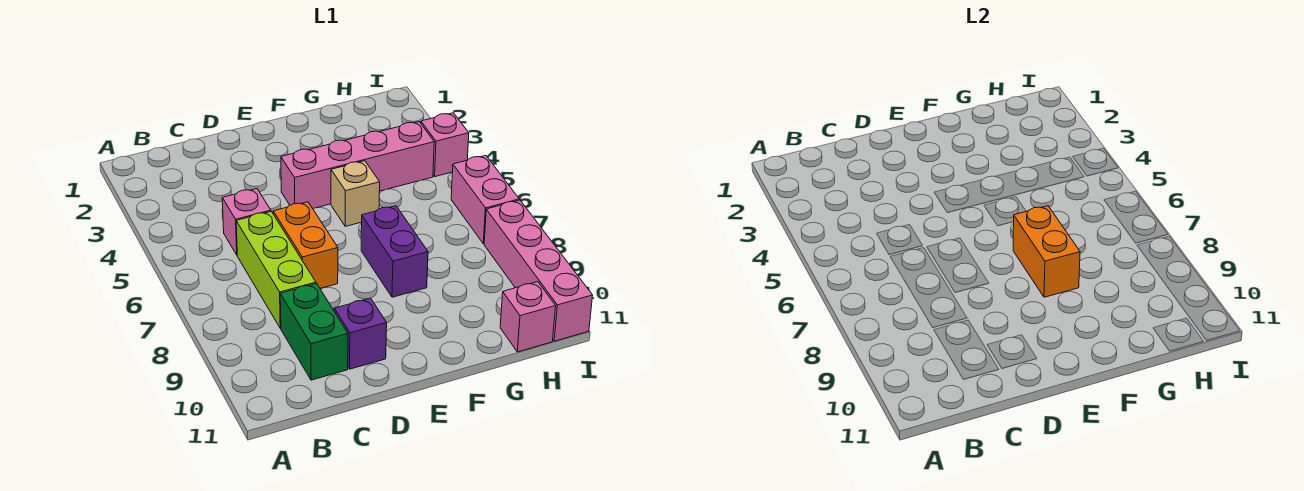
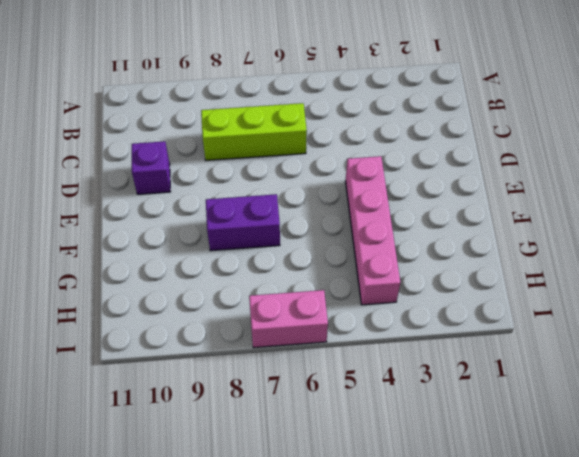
none -> pink brick C5 level 1
none -> green brick C9:C10 level 1
none -> orange brick D6:D7 level 1

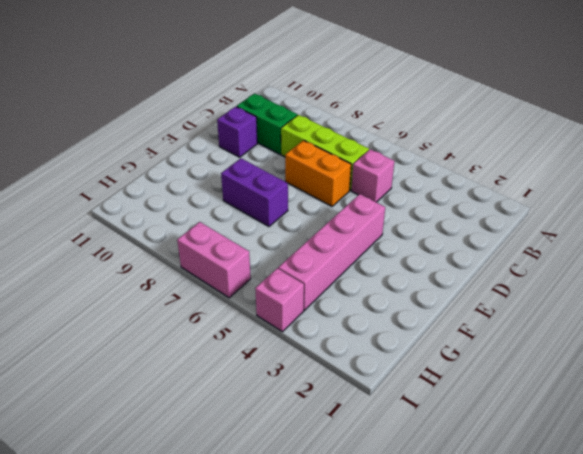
none -> tan brick F5 level 1
none -> pink brick H11 level 1
none -> pink brick I8:I11 level 1

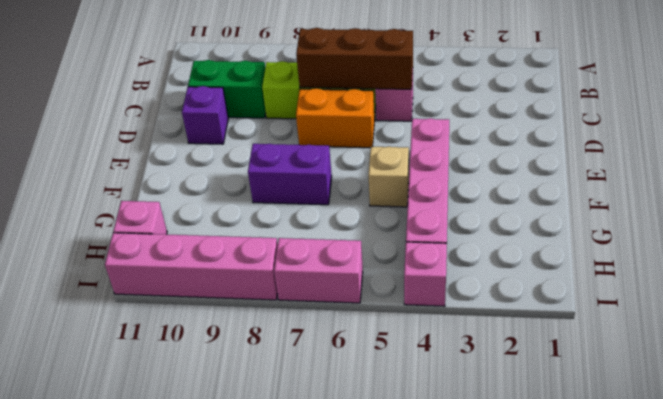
brown brick C5:C7 level 2 -> none
none -> orange brick F7:F8 level 2

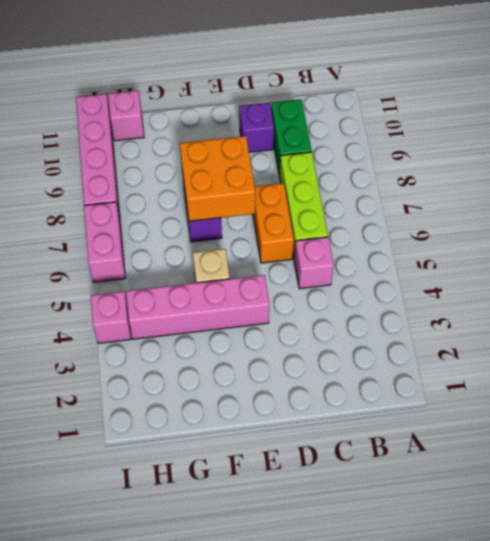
orange brick E7:F8 level 2 -> orange brick F7:F8 level 2

